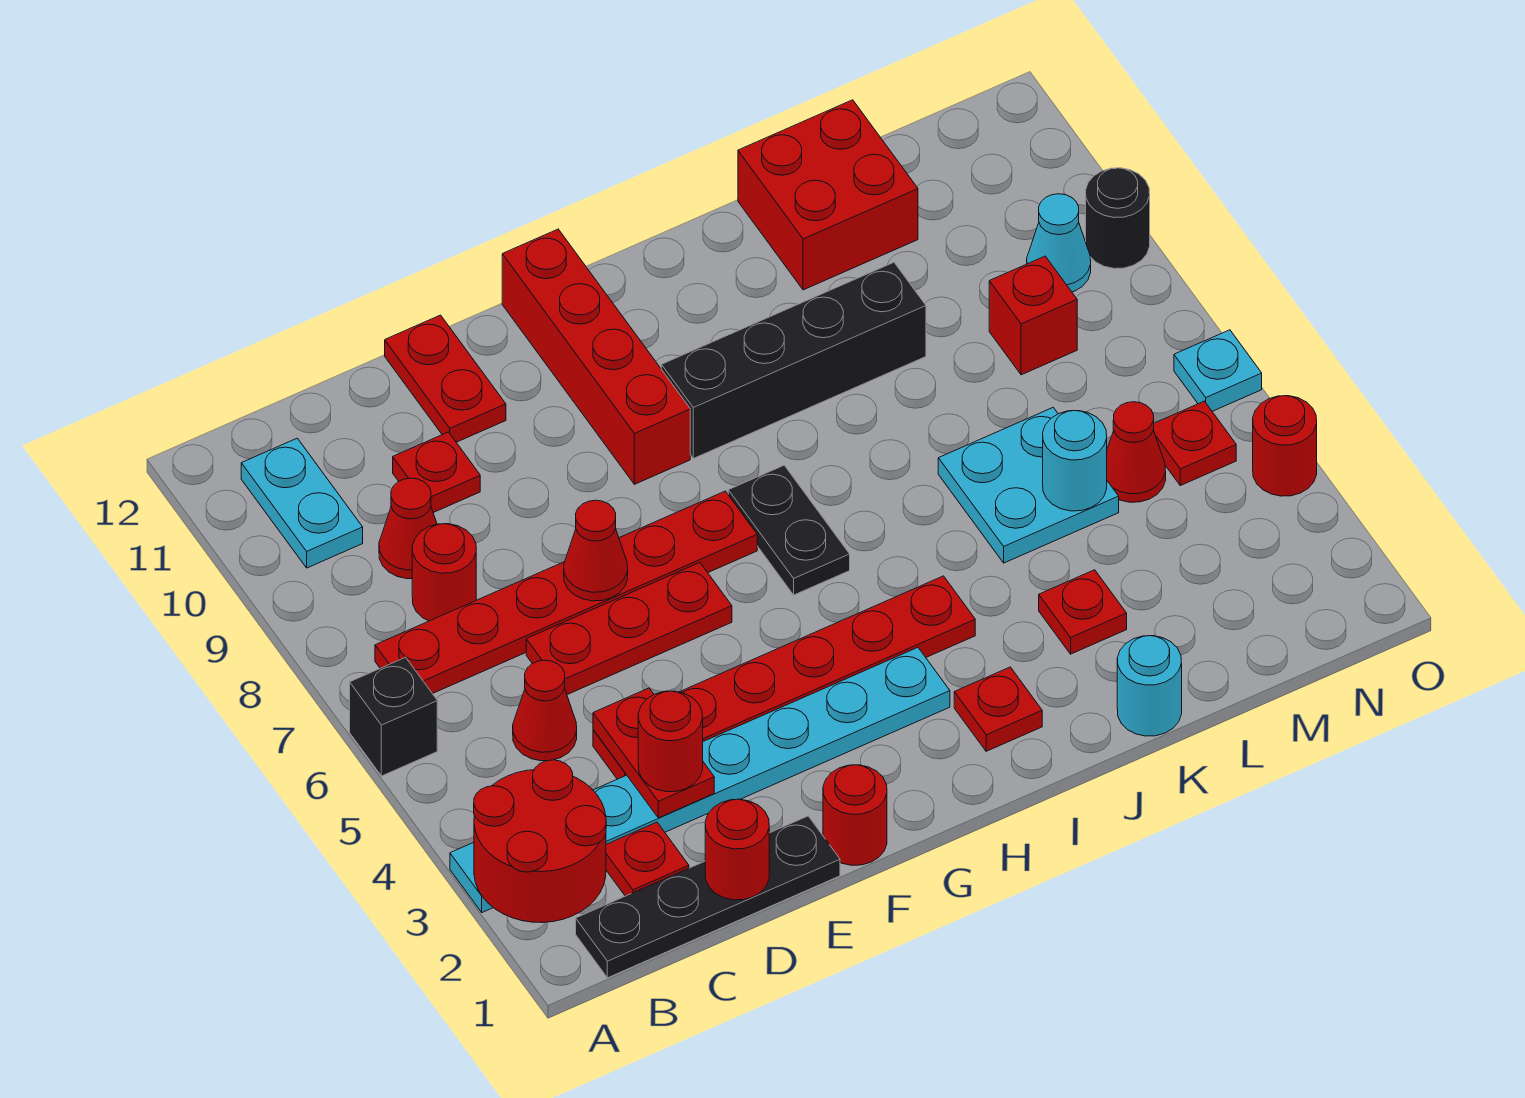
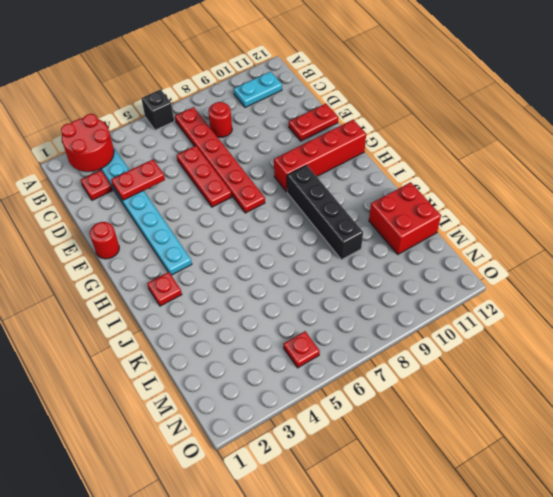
none -> black plate B1:E1 level 1
none -> red cone C5 level 1
none -> red cone C9 level 1
none -> red plate D4:I4 level 1

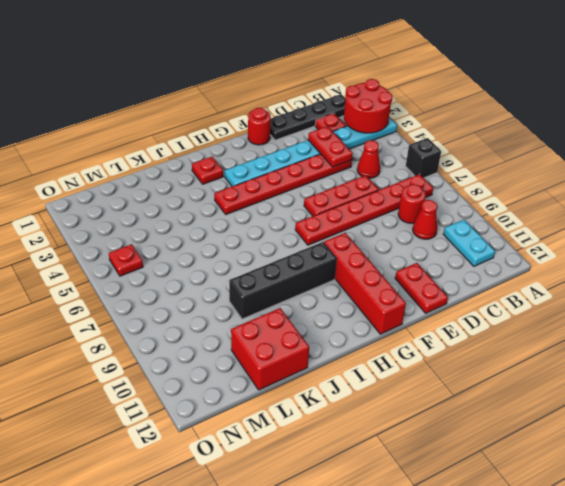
none -> red plate D10 level 1
none -> black plate H6:H7 level 1
none -> cyan round brick K1 level 1
none -> red plate K3 level 1

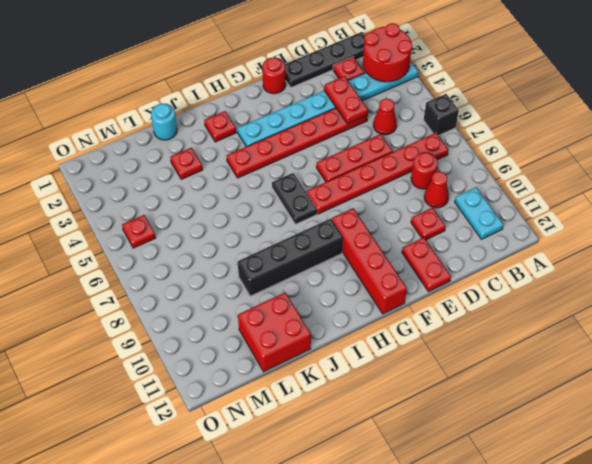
none -> cyan plate K5:L6 level 1
none -> red cone M5 level 1
none -> red brick M8 level 1
none -> cyan cone N9 level 1

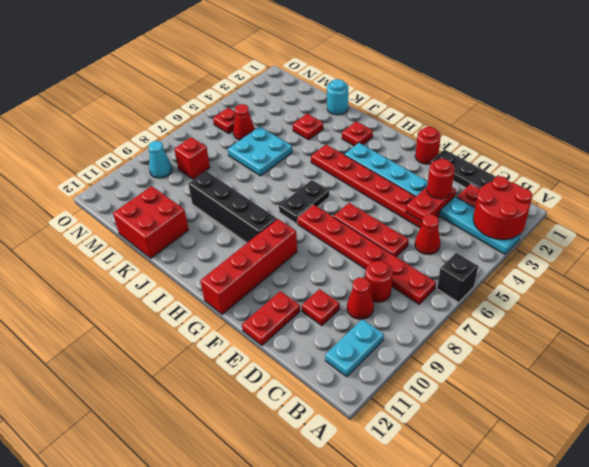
none -> red round brick O4 level 1
none -> cyan plate O6 level 1
none -> black round brick O9 level 1
none -> red round brick D1 level 2

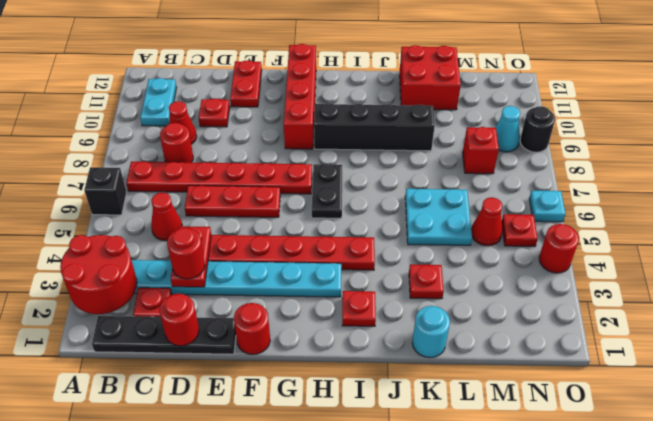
none -> red cone E7 level 2
none -> cyan round brick L5 level 2

